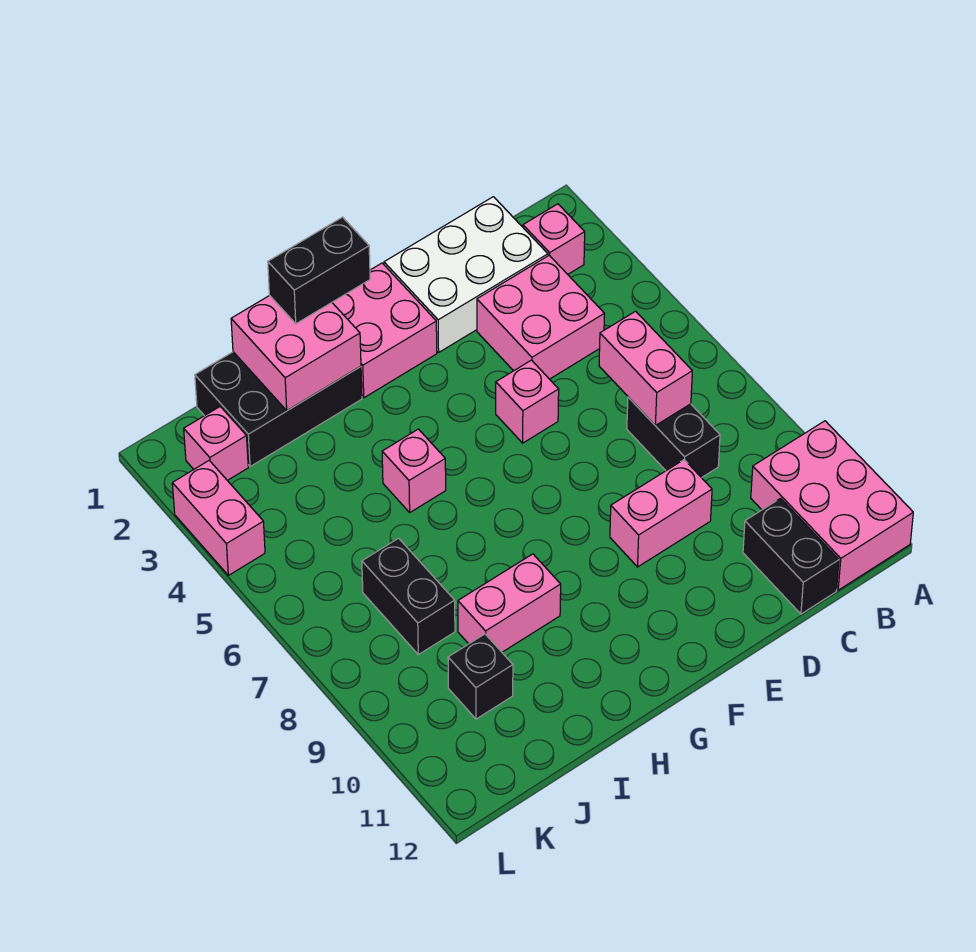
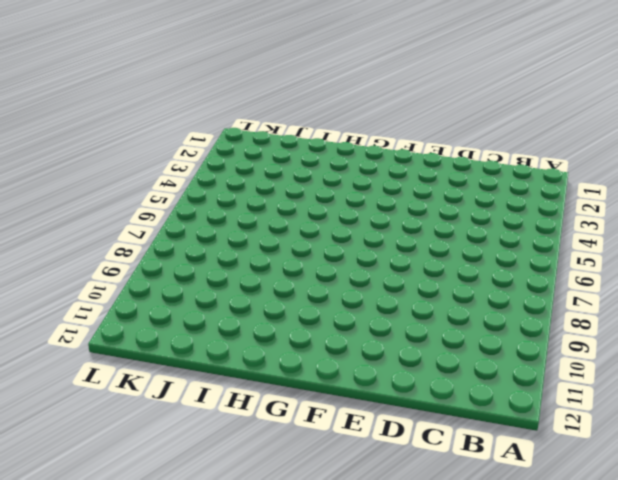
none -> pink brick A10:B12 level 1
none -> pink brick B2 level 1
none -> white brick C1:E2 level 1

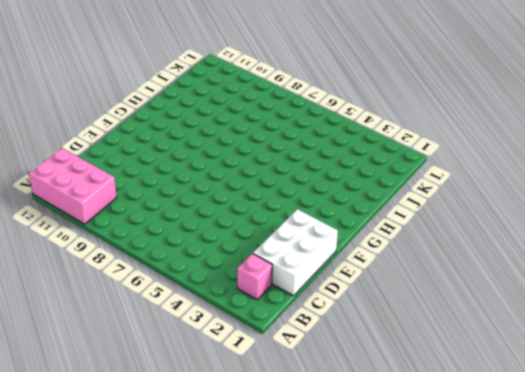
none -> pink brick C3:D4 level 1
none -> black brick C7:C8 level 1
none -> black brick C11:C12 level 1

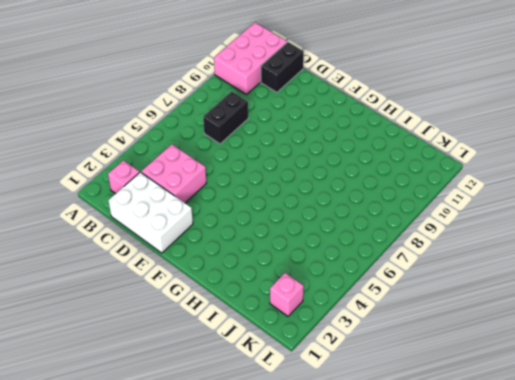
none -> pink brick D9:E9 level 1
none -> pink brick E5 level 1
none -> pink brick F1:G2 level 1

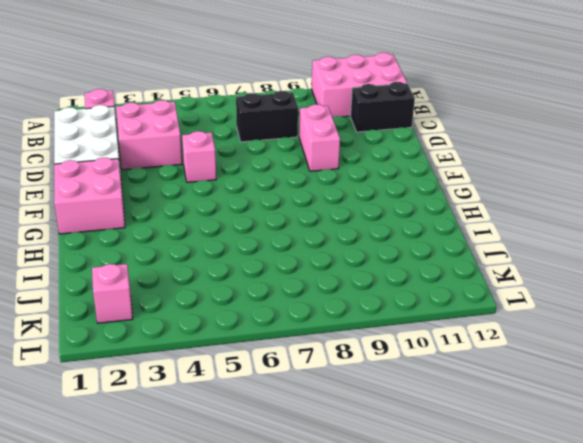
none -> black brick H1:J2 level 1
none -> pink brick H5 level 1
none -> pink brick H9:I9 level 1

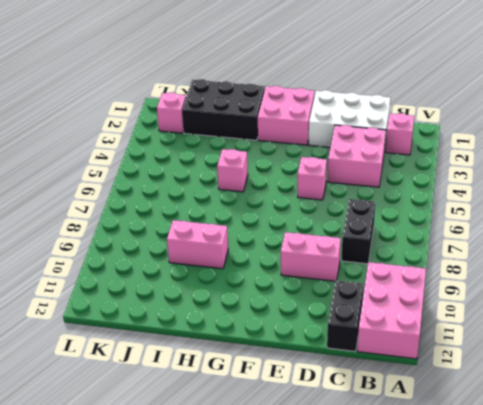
none -> black brick J7:J8 level 1
none -> black brick J10 level 1
none -> pink brick L3:L4 level 1

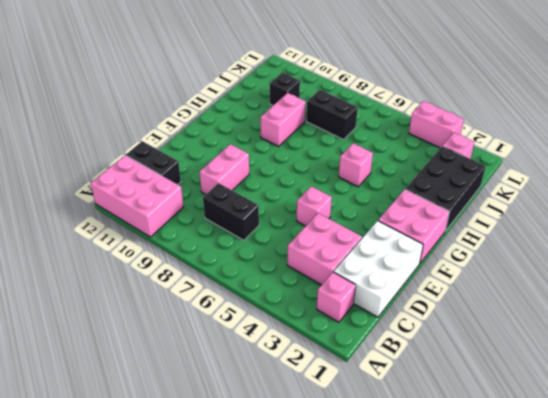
none -> pink brick C6:C7 level 2
none -> pink brick H1:I2 level 2
none -> black brick G1:H1 level 3

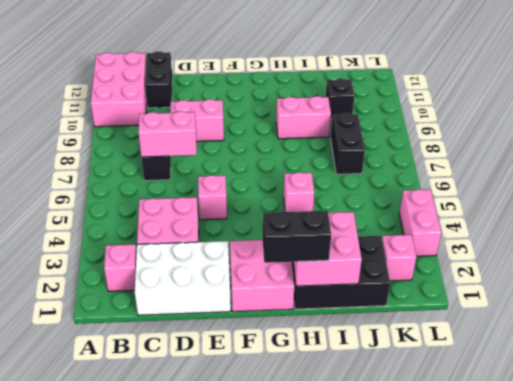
pink brick C7:D7 level 2 -> pink brick C6:C7 level 2

